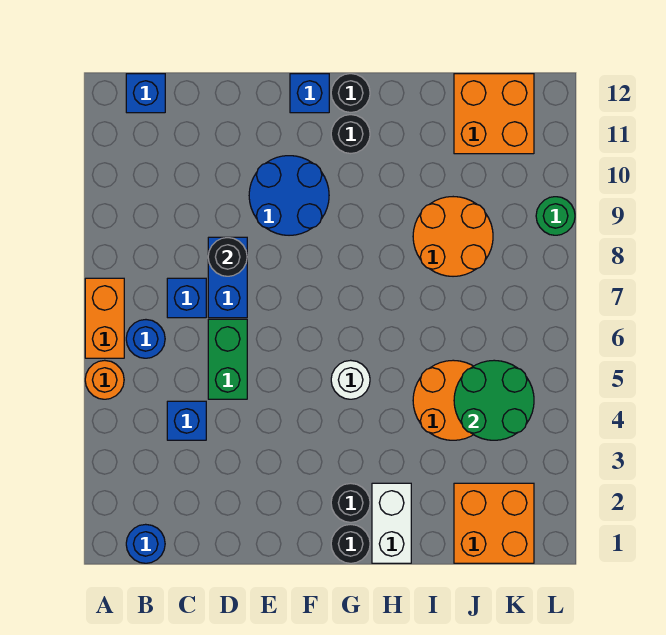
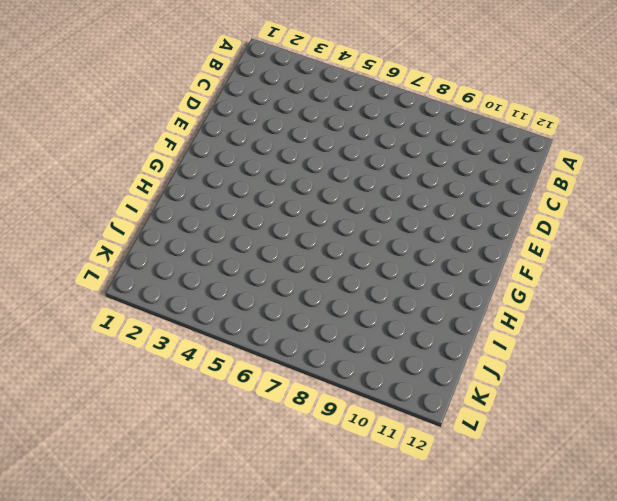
none -> orange round brick A5 level 1
none -> orange brick A6:A7 level 1
none -> blue round brick B1 level 1

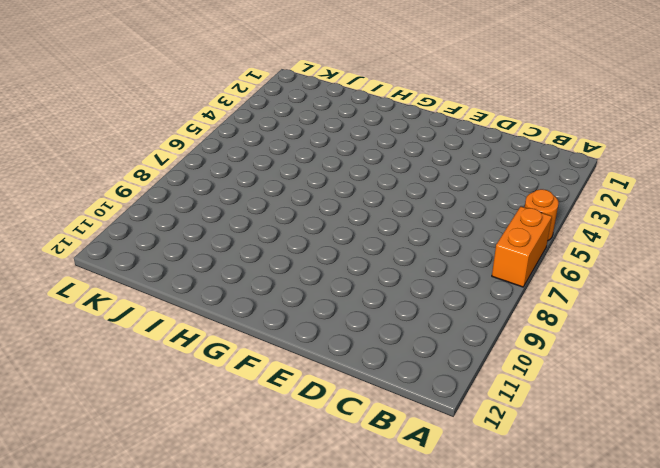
none -> blue round brick B1 level 1
none -> blue round brick B6 level 1
none -> blue brick B12 level 1

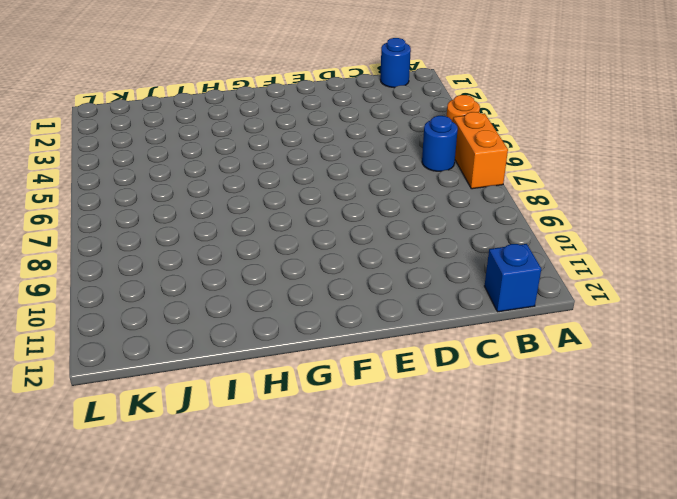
none -> blue brick C4 level 1
none -> blue brick C7 level 1
none -> green brick D5:D6 level 1

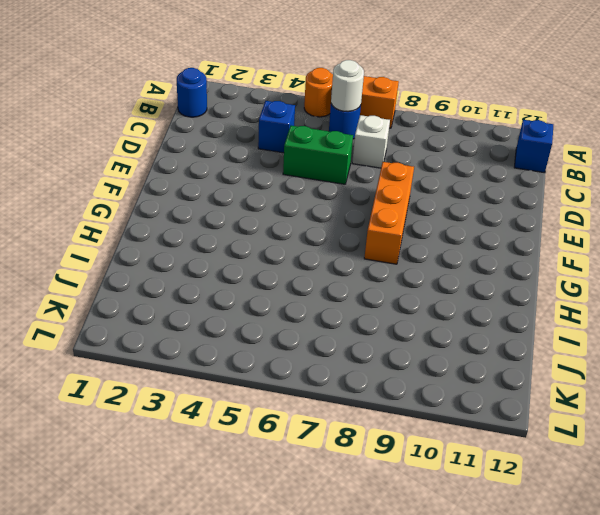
white round brick B6 level 2 -> white round brick G5 level 1
white brick C7 level 1 -> blue brick C7 level 1
orange brick E8:G8 level 1 -> none
none -> blue brick D7:D8 level 1
none -> blue round brick E9:F10 level 1
none -> blue brick F12 level 1

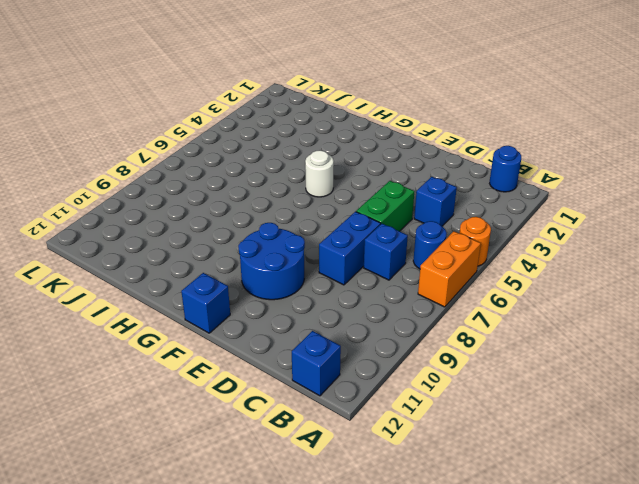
none -> black round brick G1 level 1
none -> black round brick G2 level 1
none -> black round brick G11 level 1

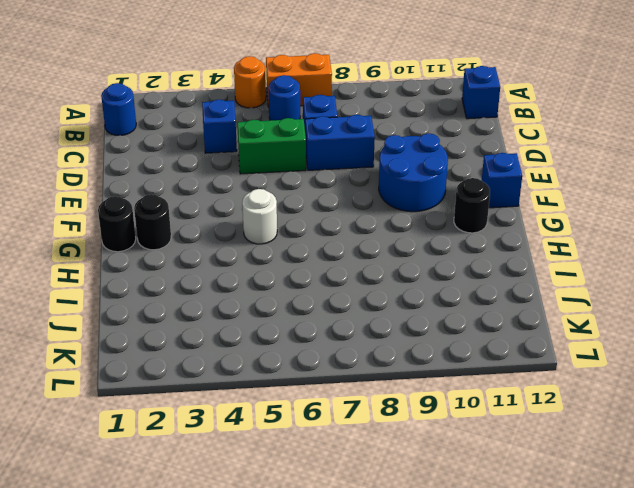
none -> black round brick G12 level 1
none -> white brick H1:H2 level 1
none -> orange round brick I4:J5 level 1

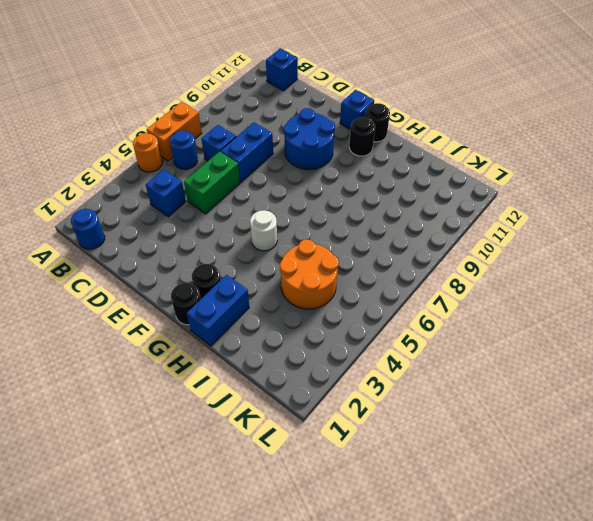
blue brick H1:H2 level 1 -> white brick H1:H2 level 1
none -> orange round brick I8:J9 level 1
none -> orange brick J1:K2 level 1
none -> orange brick J11:K12 level 1

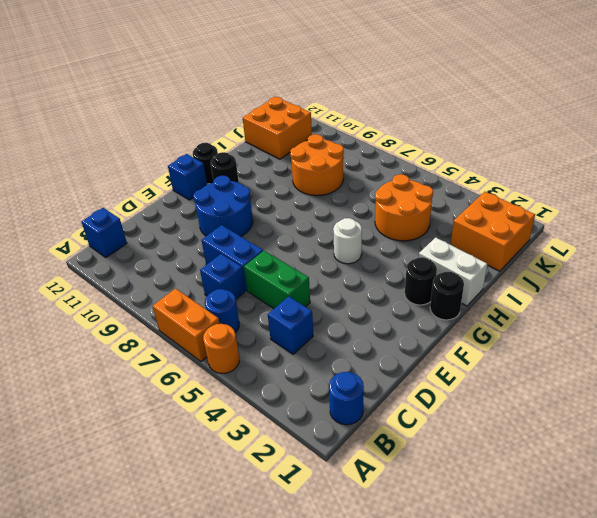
none -> green round brick L9 level 1
none -> black round brick D8 level 2
none -> green round brick J4:K5 level 2

